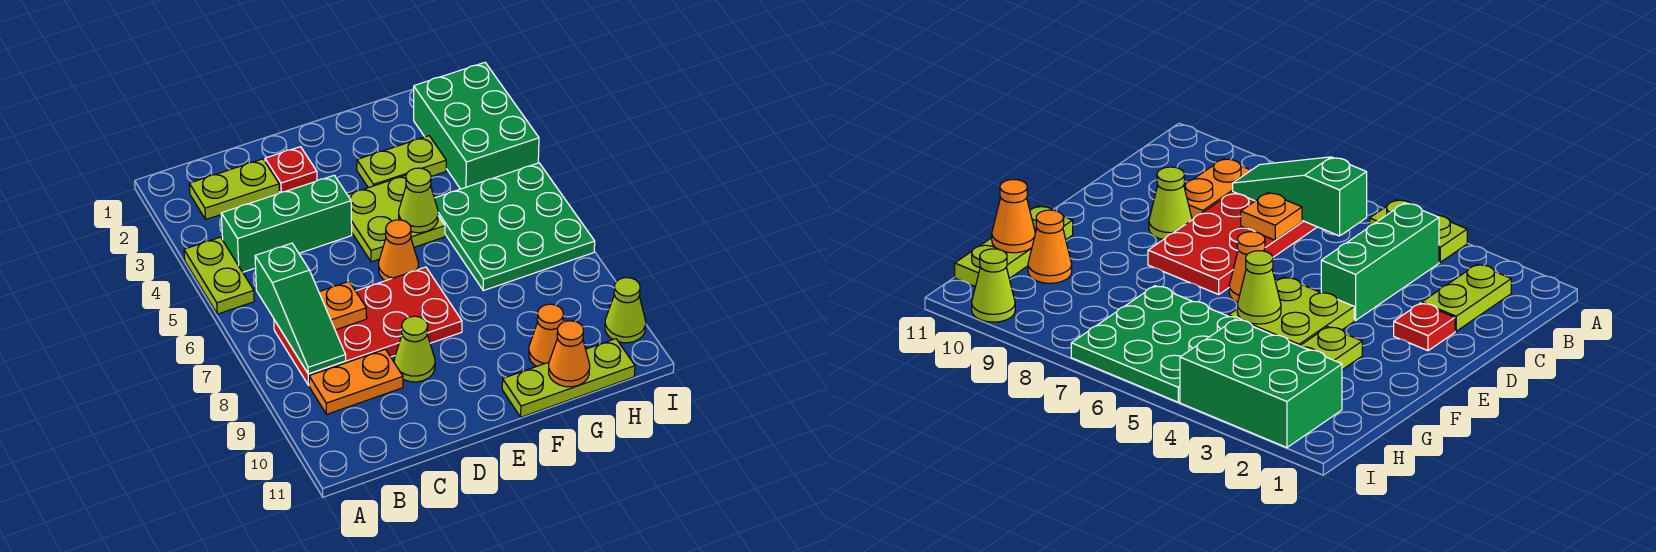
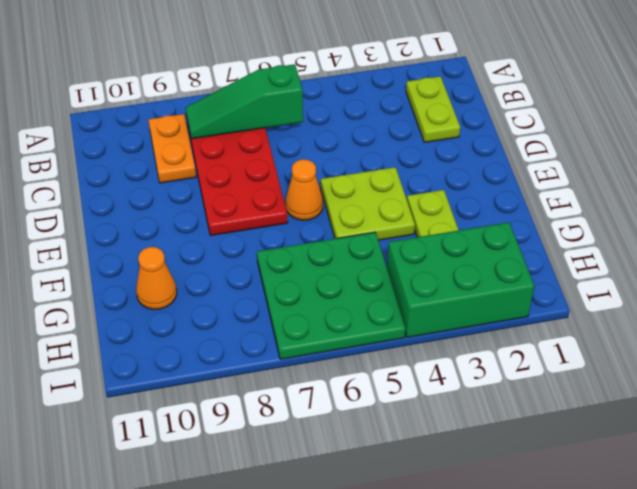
none -> lime plate A4:A5 level 1
none -> green brick B4:D4 level 1
none -> red plate D2 level 1

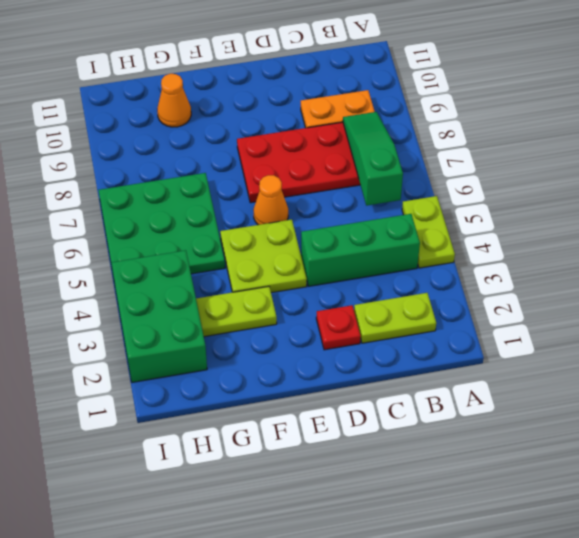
none -> lime cone D9 level 1
none -> lime plate F11:H11 level 1
none -> lime cone I10 level 1

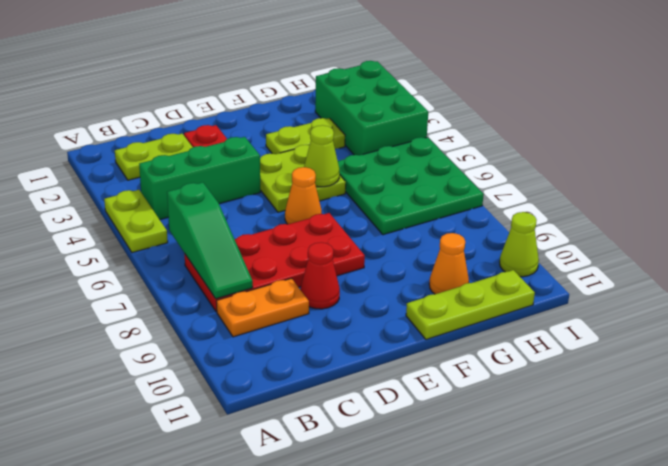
red cone D9 level 1 -> lime cone D9 level 1
none -> orange plate C7 level 2
none -> orange cone G11 level 2

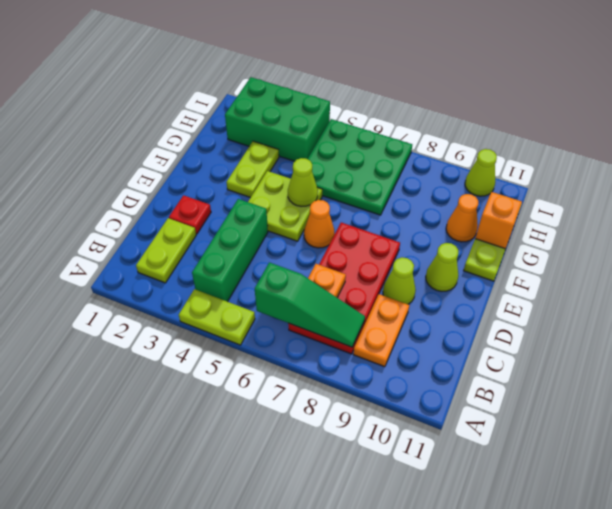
lime cone E10 level 1 -> none
orange brick G11 level 2 -> orange cone G11 level 2

